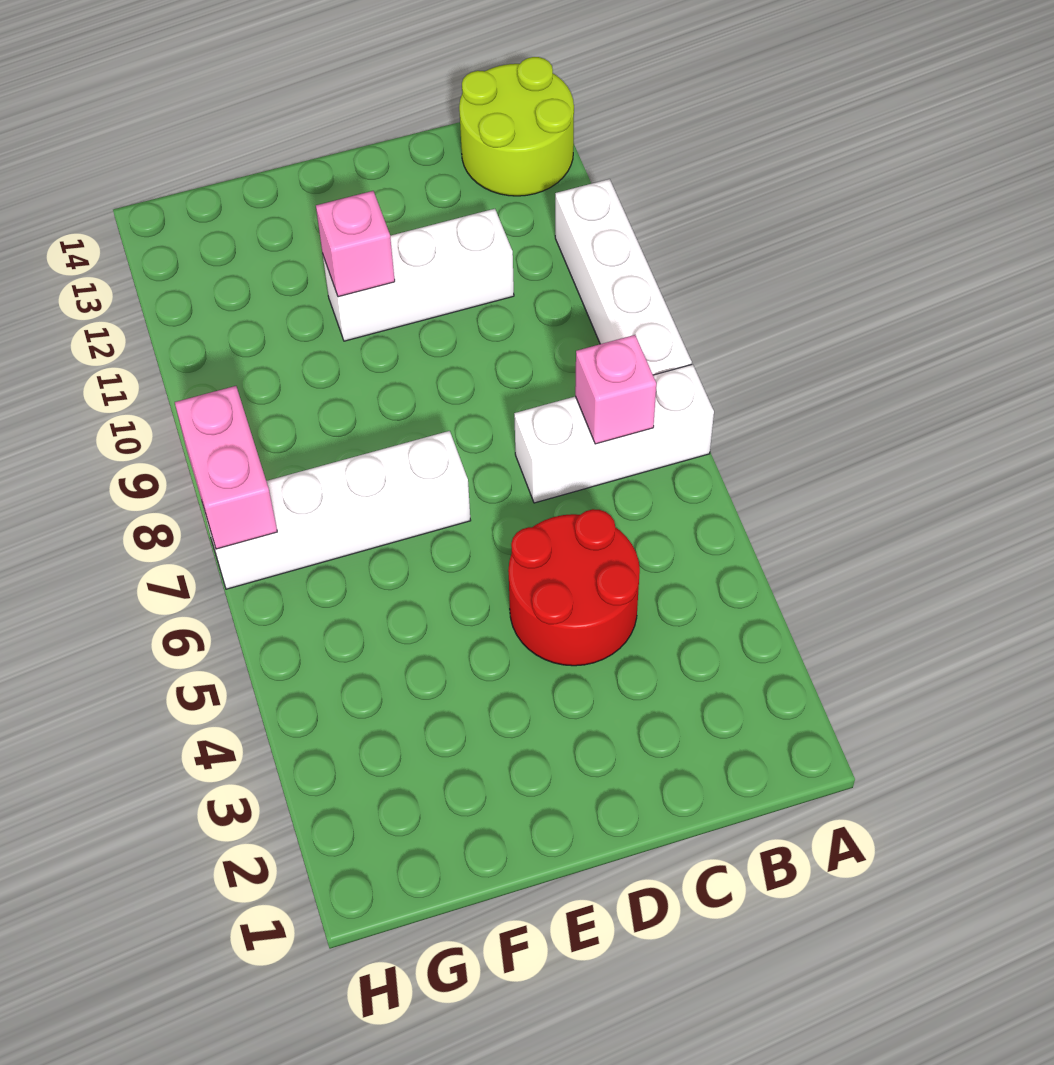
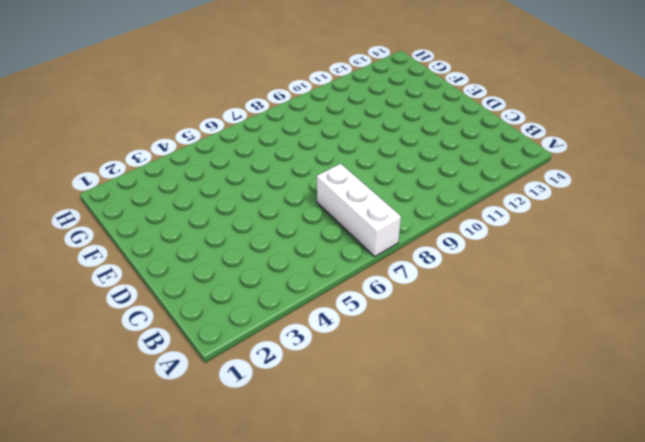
none -> white brick A8:A11 level 1
none -> lime round brick A13:B14 level 1

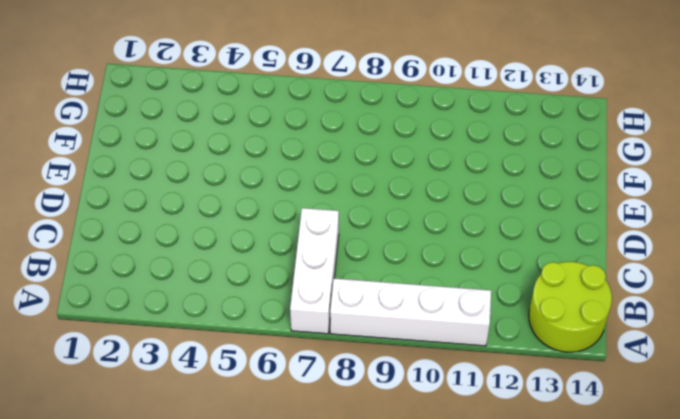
none -> red round brick C4:D5 level 1
none -> white brick C11:E11 level 1

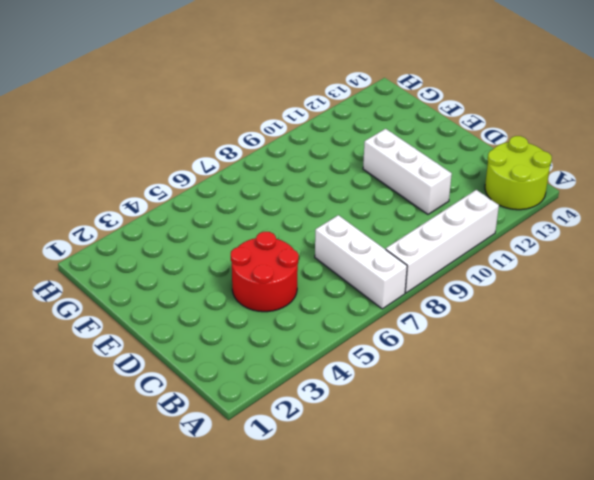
none -> white brick E7:H7 level 1
none -> pink brick B7 level 2

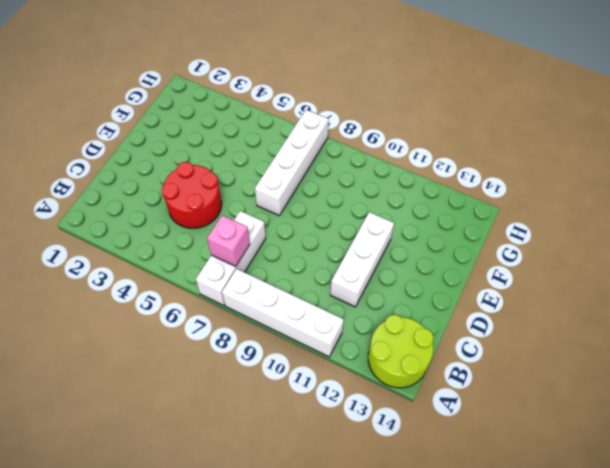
none -> pink brick E11 level 2
none -> pink brick H7:H8 level 2

